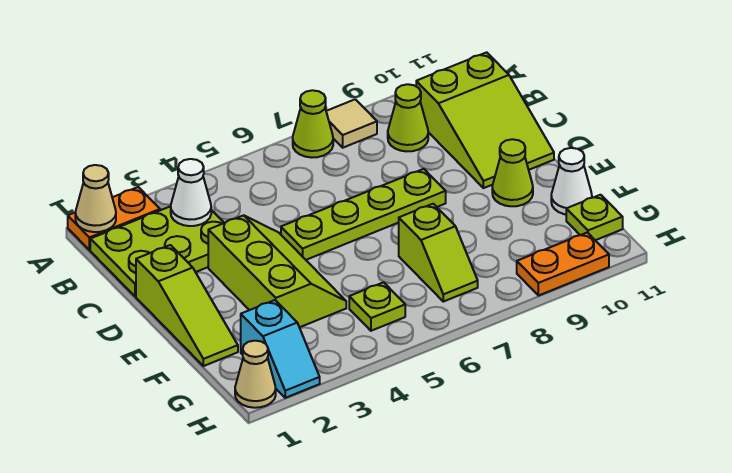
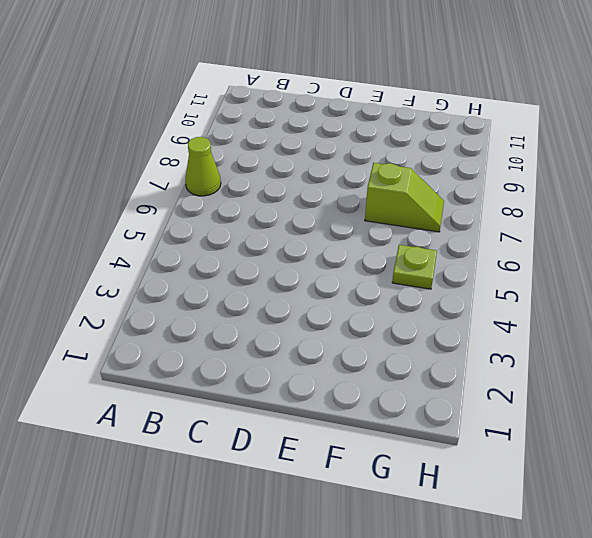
none -> orange plate A1:A2 level 1
none -> tan tile A8 level 1
none -> lime plate B1:C3 level 1

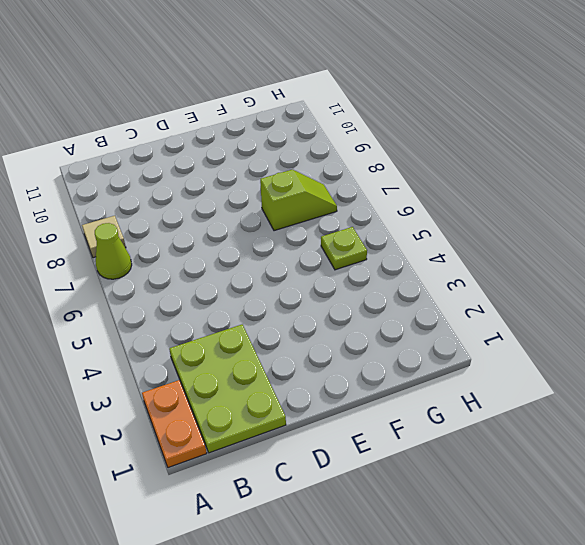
none -> lime cone B9 level 1
none -> lime slope B10:D11 level 1 top B
none -> lime slope D1:F1 level 1 top D

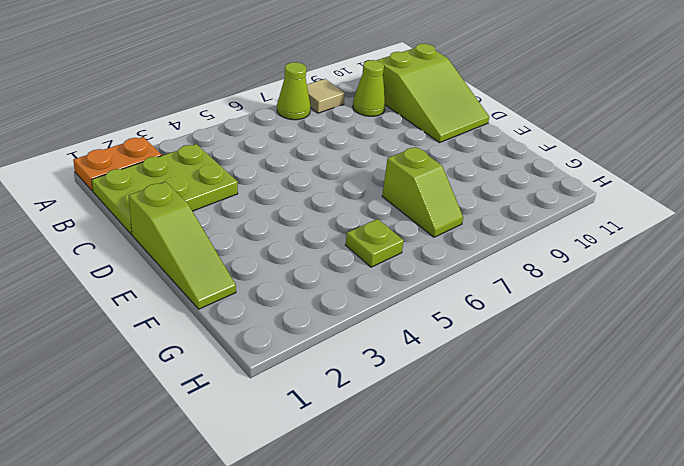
none -> lime slope D3:F4 level 1 top 3
none -> lime plate D5:D8 level 1
none -> lime cone E10 level 1

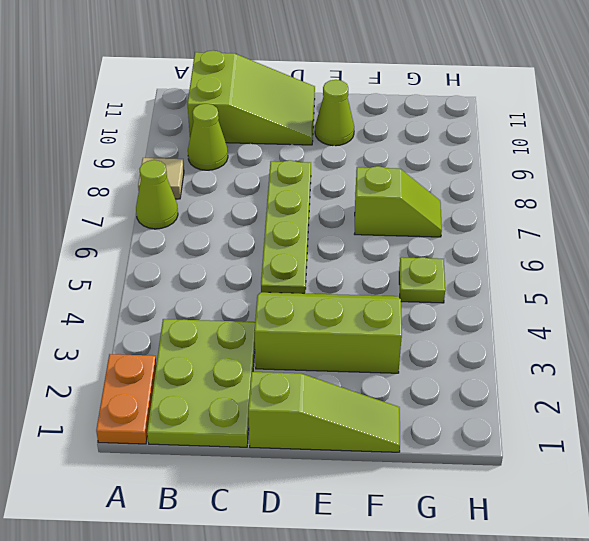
none -> white cone F11 level 1
none -> cyan slope G2:H2 level 1 top G
none -> lime plate G11 level 1

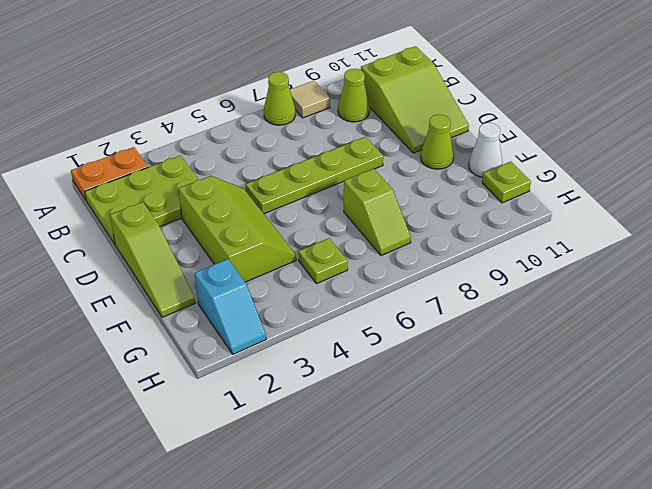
none -> tan cone H1 level 1
none -> orange plate H9:H10 level 1
none -> tan cone A1 level 2

